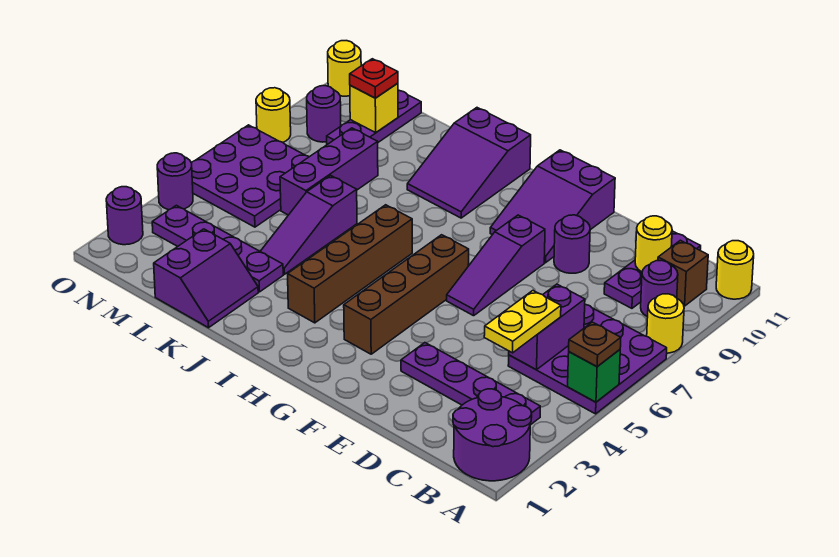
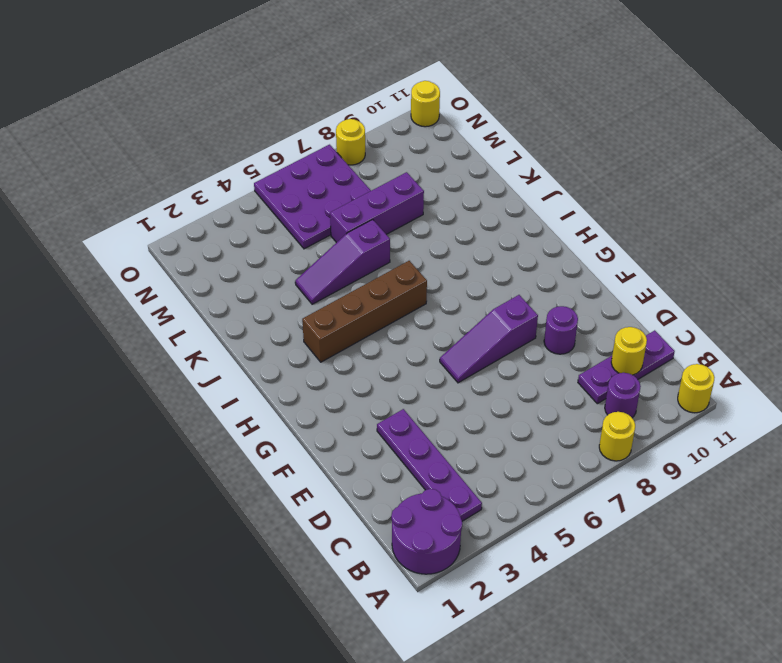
none -> purple plate A5:C7 level 1
none -> brown brick B10 level 1
none -> purple slope F9:G11 level 1 top 11
none -> brown brick G3:G6 level 1

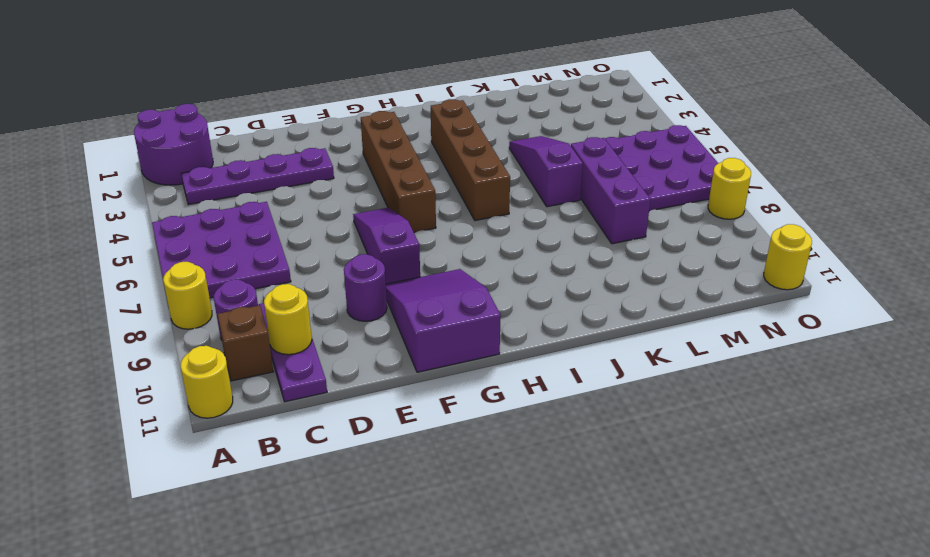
none -> purple slope I9:J11 level 1 top 11
none -> purple slope K1:L2 level 1 top L
none -> purple plate K3:N3 level 1
none -> purple plate M9:M11 level 1

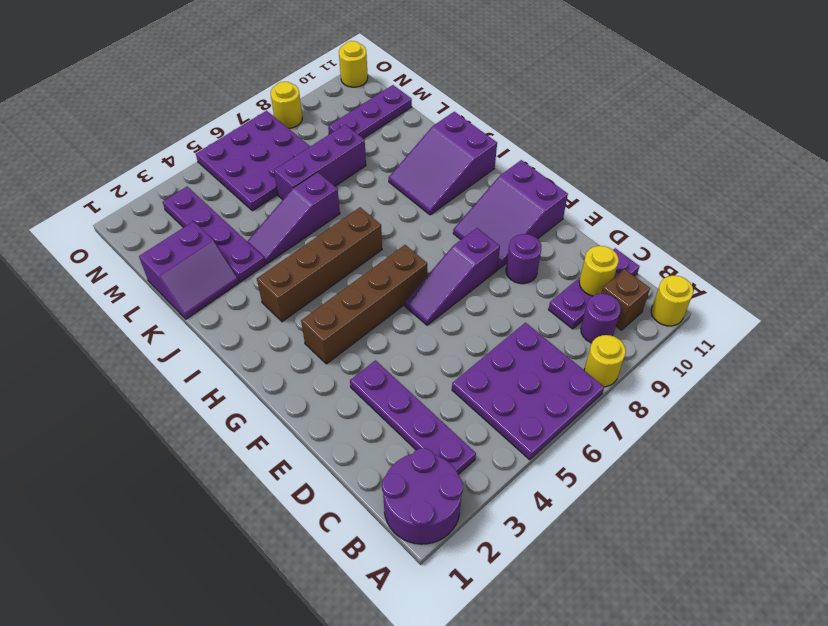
none -> purple round brick N9 level 1
none -> purple round brick O2 level 1
none -> purple round brick O4 level 1
none -> green brick A5 level 2

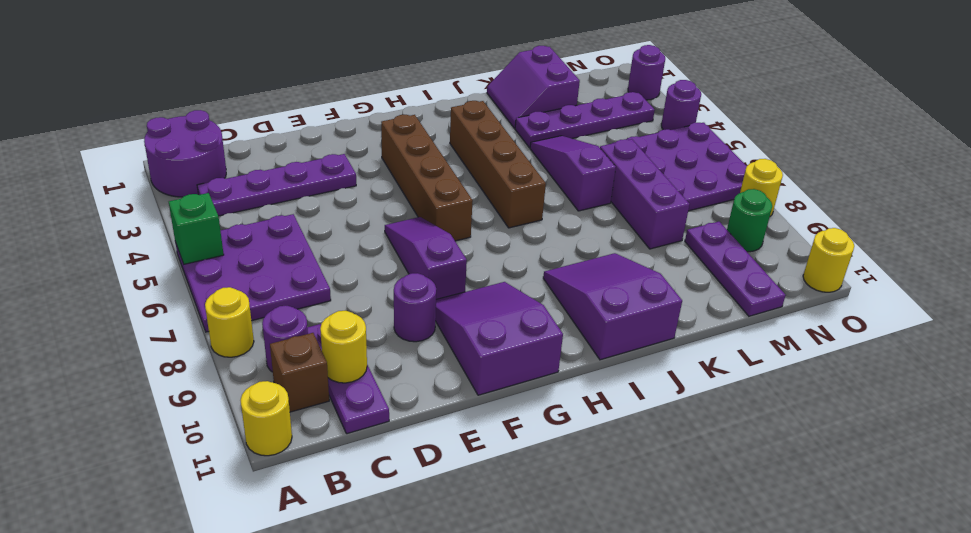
green round brick N9 level 1 -> purple round brick N9 level 1
none -> purple brick C5:C6 level 2
none -> yellow brick M10 level 2
none -> brown plate A5 level 3
none -> yellow plate C4:C5 level 3

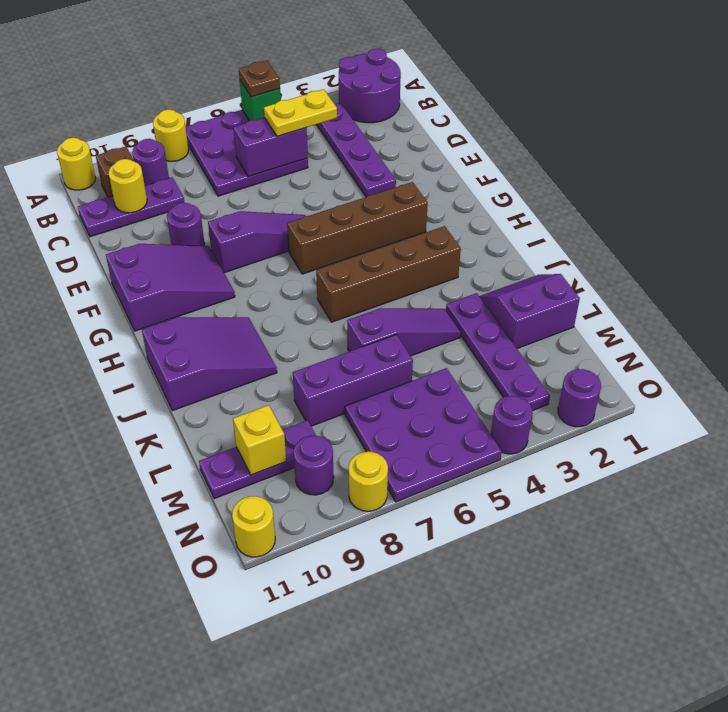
none -> red plate M10 level 3

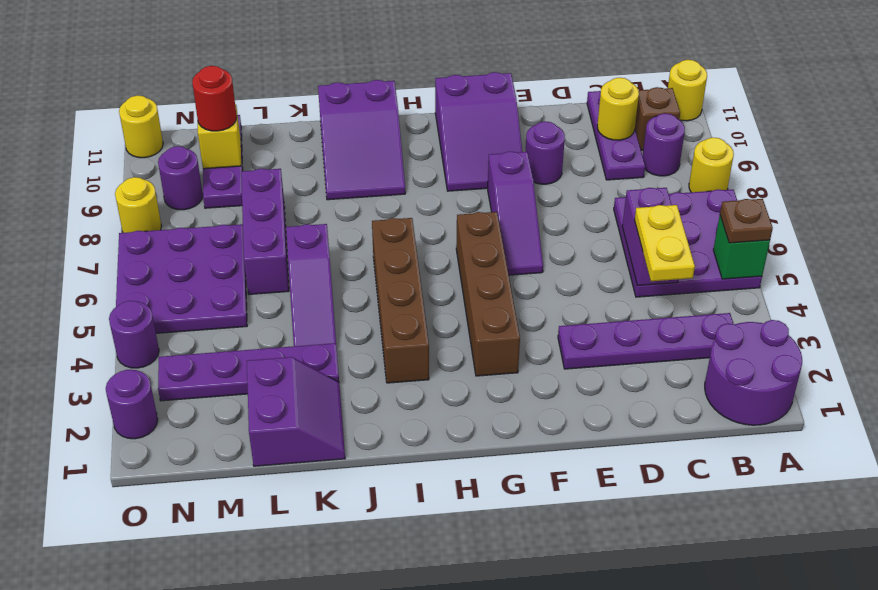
red round brick M10 level 3 -> red plate M10 level 3

